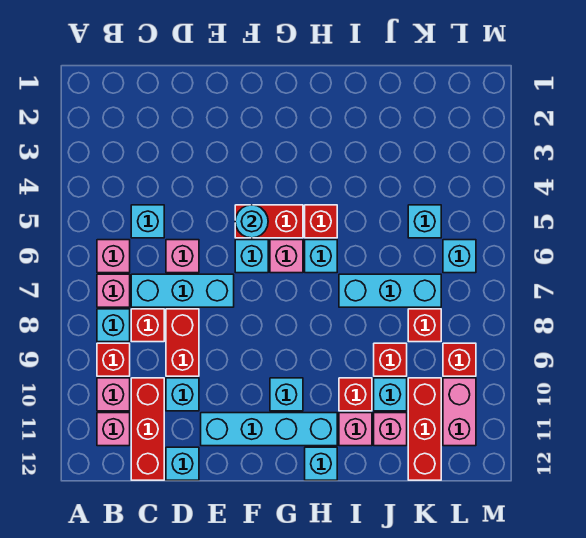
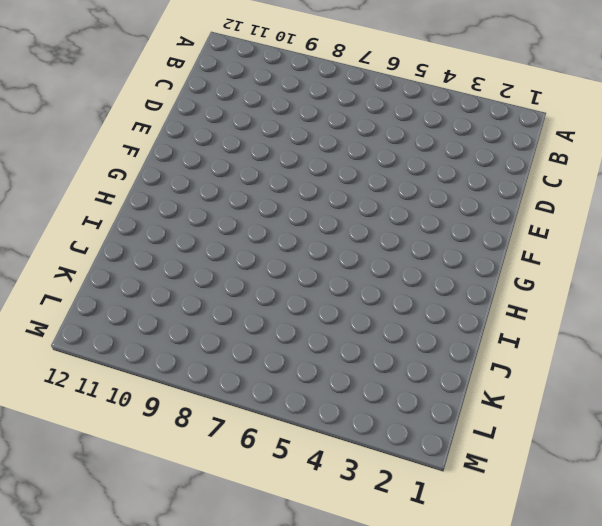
none -> pink brick B6 level 1
none -> pink brick B7 level 1
none -> cyan brick B8 level 1
none -> red brick B9 level 1

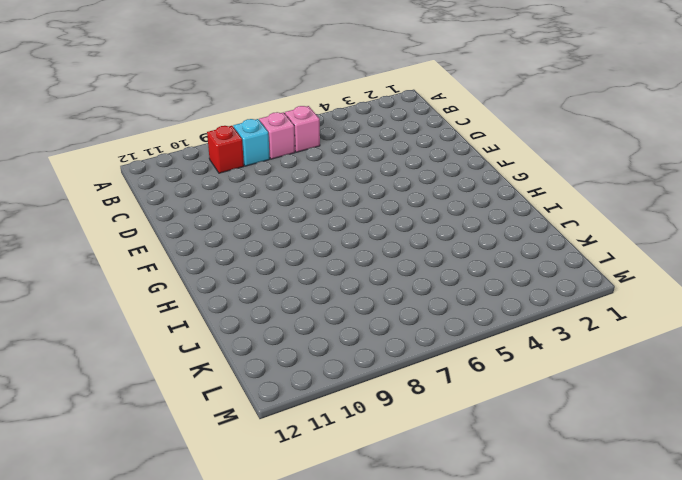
none -> pink brick B10 level 1
none -> pink brick B11 level 1
none -> cyan brick C5 level 1
none -> cyan brick C7:E7 level 1

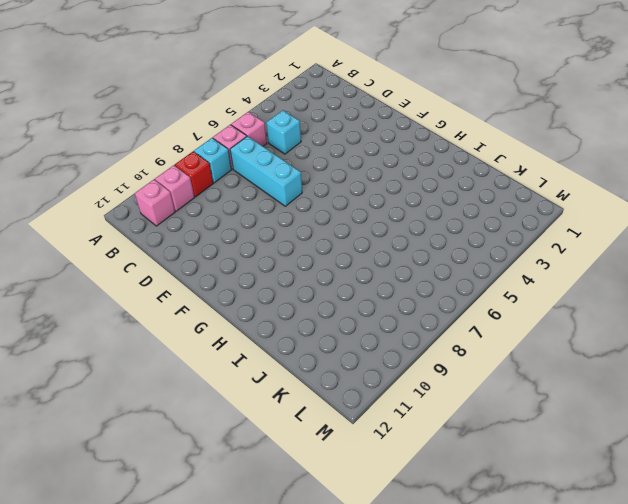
none -> red brick C8 level 1
none -> red brick C10:C12 level 1
none -> pink brick D6 level 1
none -> red brick D8:D9 level 1

